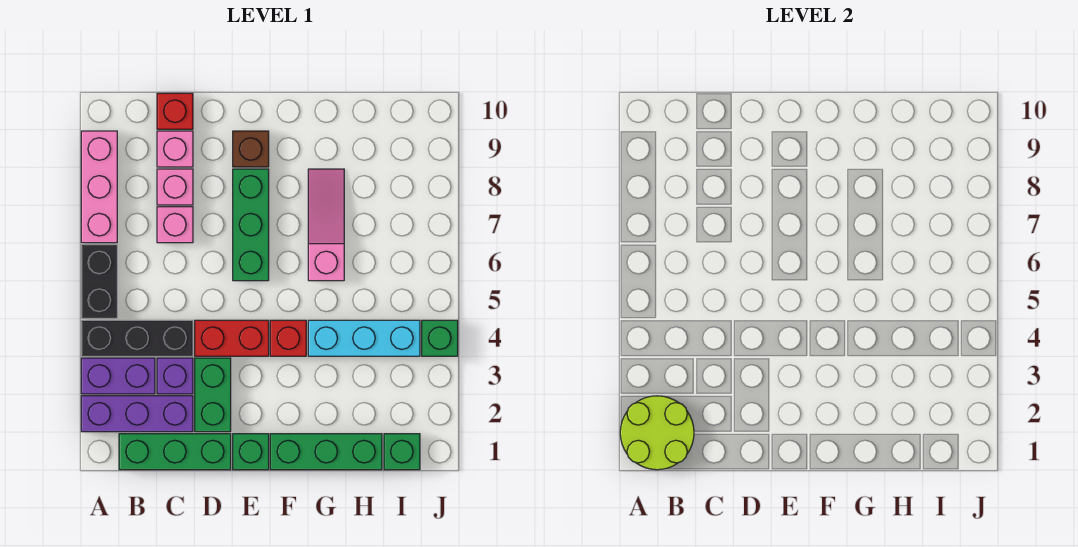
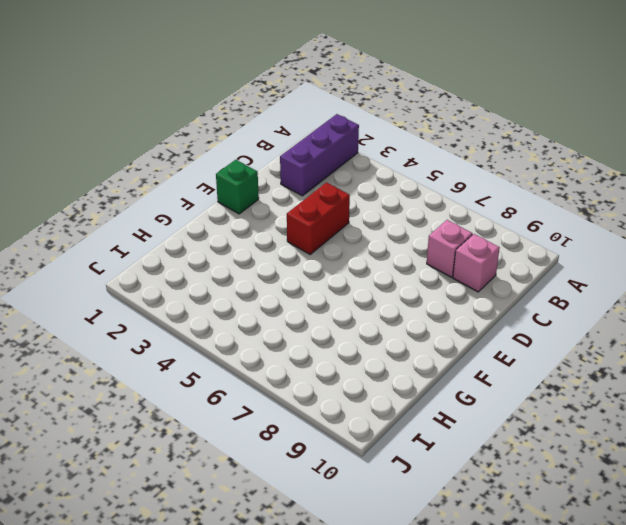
none -> purple brick A3:B3 level 1
none -> black brick A4:C4 level 1
none -> black brick A5:A6 level 1

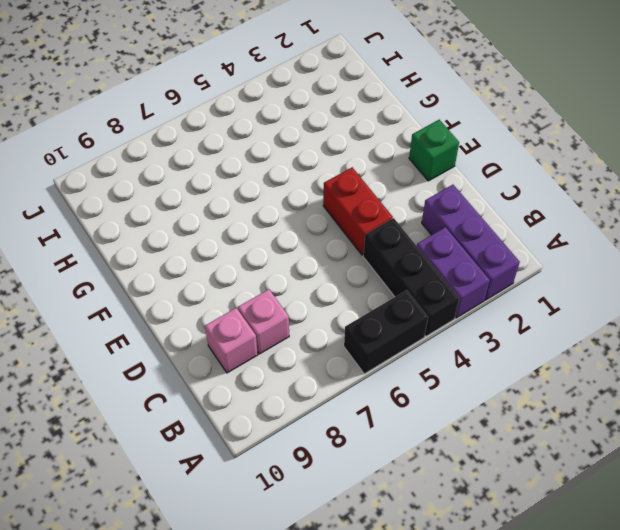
none -> pink brick A7:A9 level 1
none -> green brick B1:D1 level 1
none -> purple brick C3 level 1

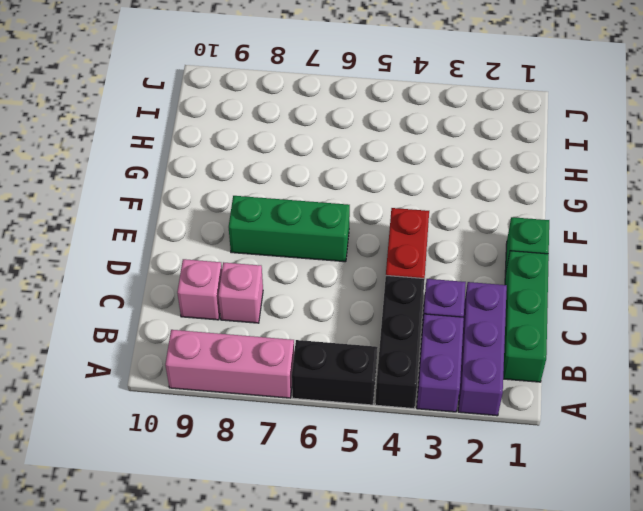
none -> pink brick C7 level 1
none -> red brick C10 level 1
none -> green brick D2:D3 level 1

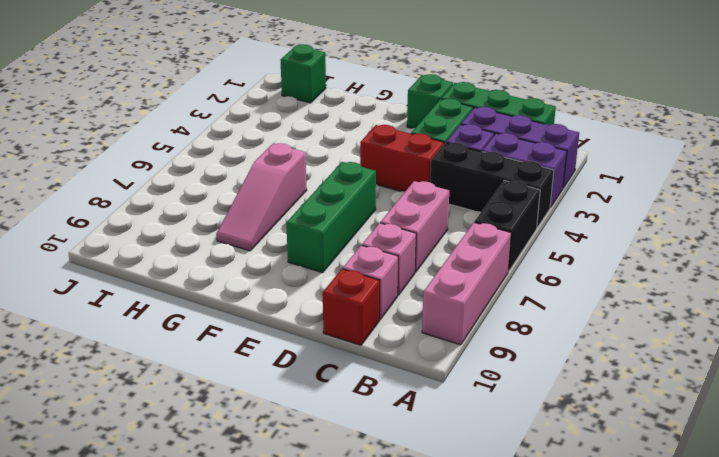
pink brick C6:C7 level 1 -> pink brick C7 level 1
none -> brown brick E9 level 1
none -> green brick F1:H1 level 1
none -> red brick F4 level 1

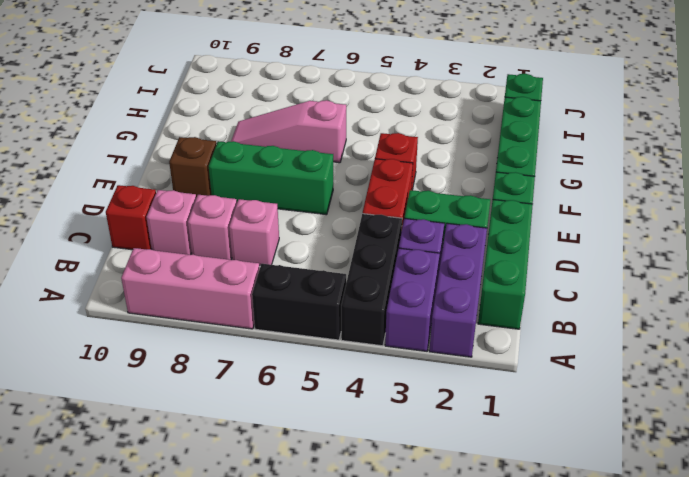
none -> cyan brick G4:I4 level 1
none -> green brick J4 level 1
none -> lime round brick A1:B2 level 2

